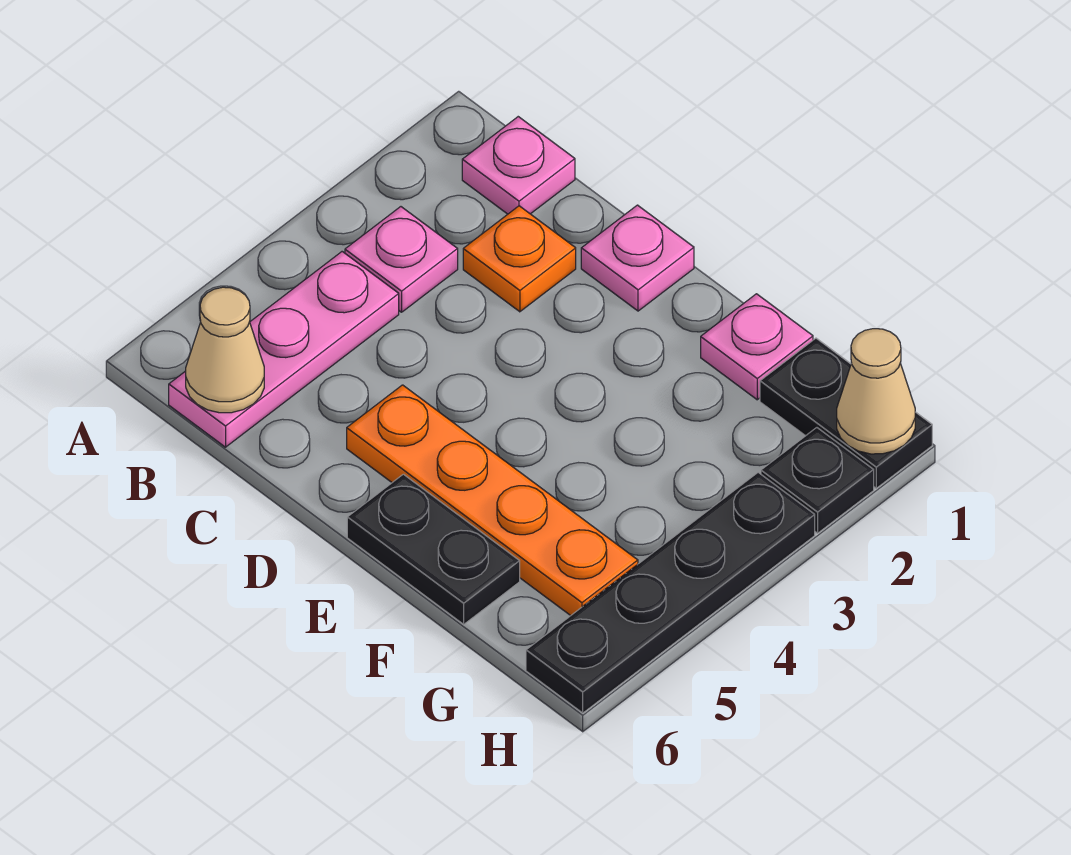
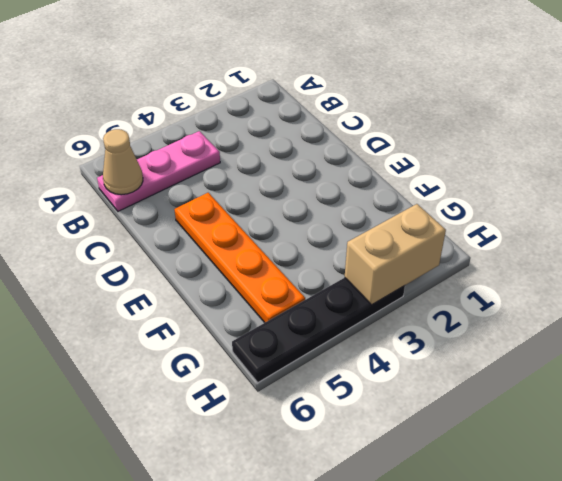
tan brick H2:H3 level 2 -> none
none -> pink plate B1 level 1
none -> pink plate B3 level 1
none -> orange plate C2 level 1

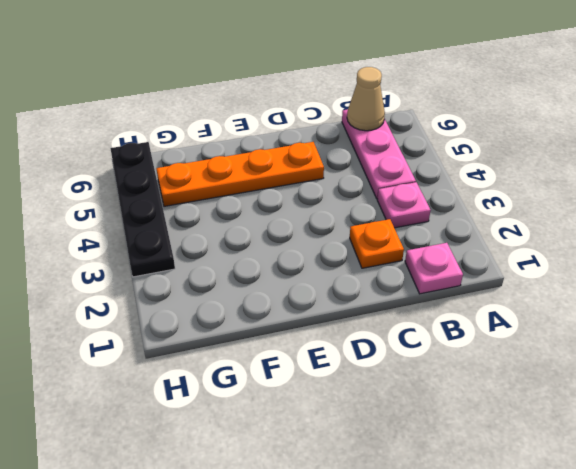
none -> pink plate D1 level 1
none -> black plate E6:F6 level 1
none -> pink plate F1 level 1

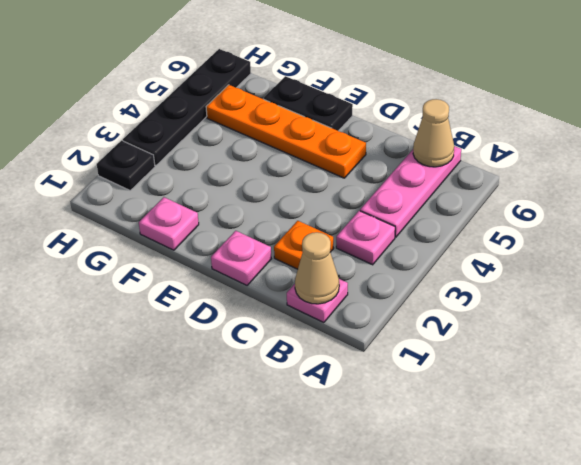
tan cone B1 level 2 -> tan cone H1 level 2
none -> black plate G1:H1 level 1

